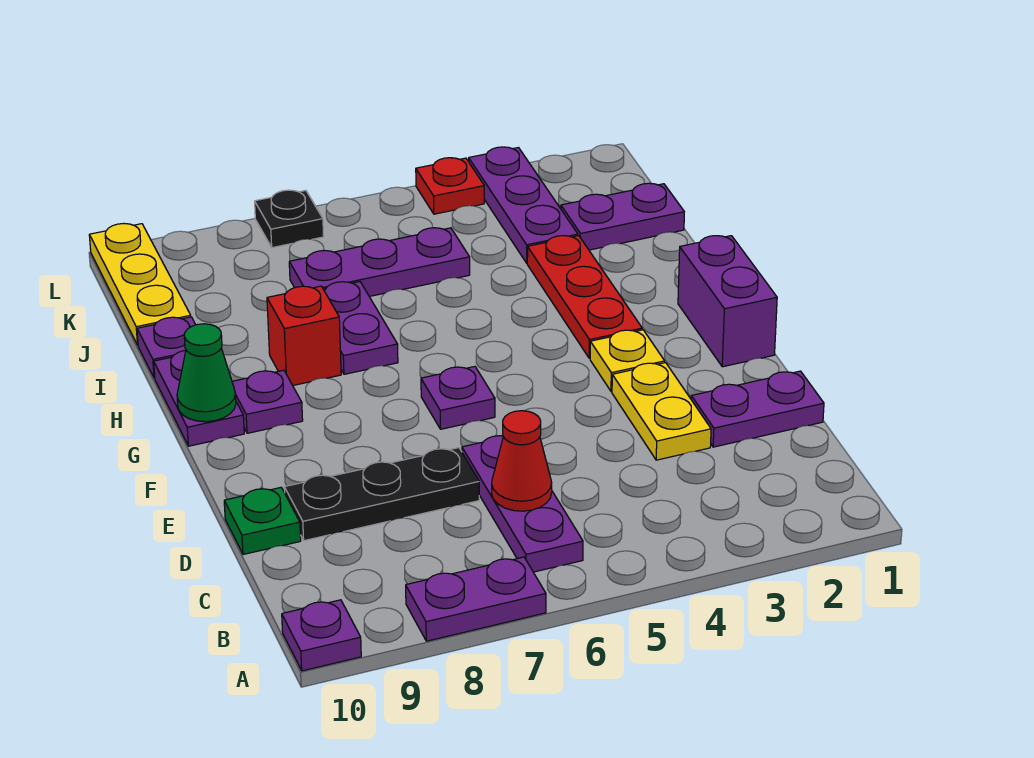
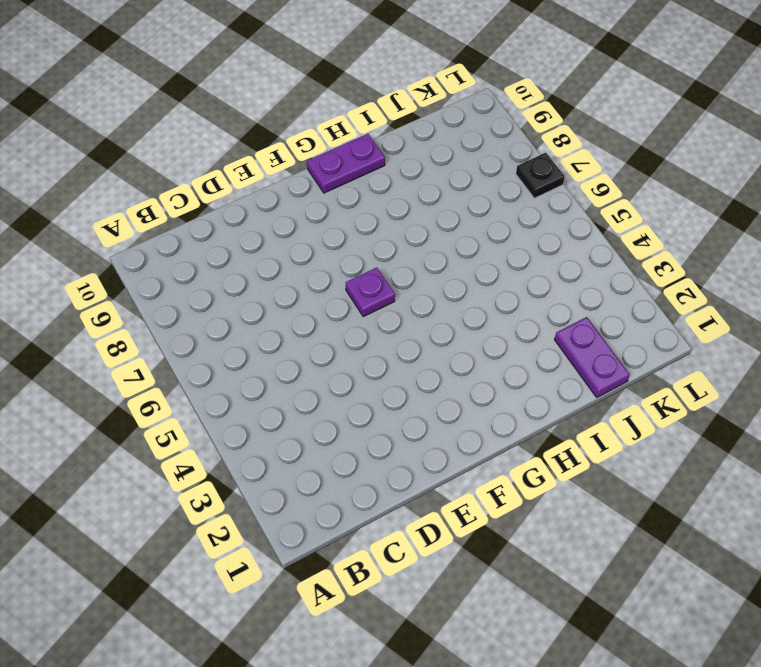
none -> purple plate A7:A8 level 1
none -> purple plate A10 level 1
none -> purple plate B6:D6 level 1

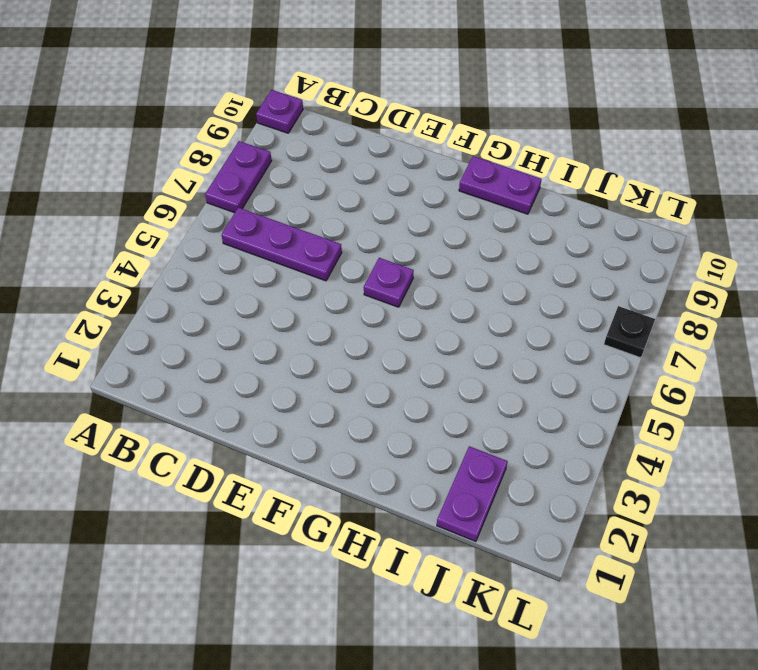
none -> purple plate D1:D2 level 1
none -> yellow plate D3:E3 level 1
none -> black plate D7:D9 level 1

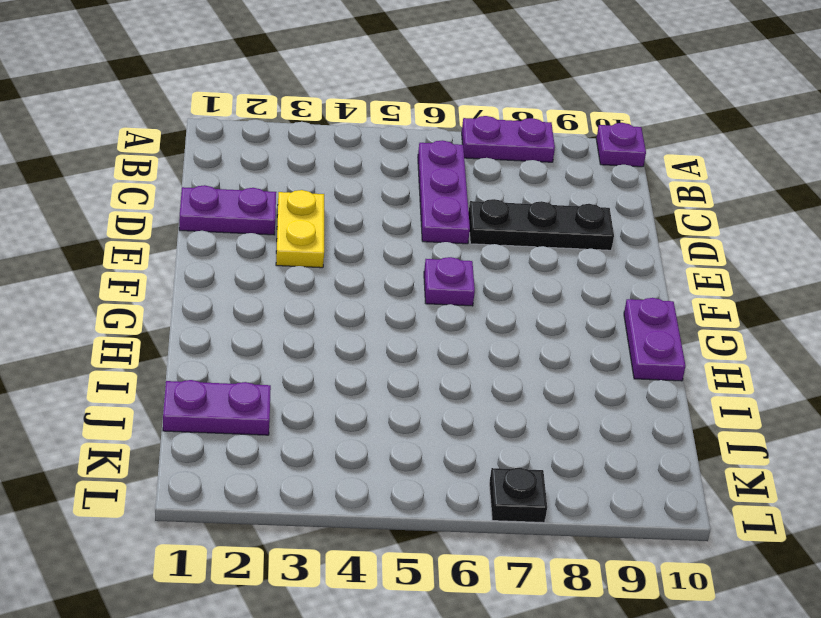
none -> green plate D10 level 1
none -> purple brick F1:G1 level 1
none -> yellow plate F3 level 1

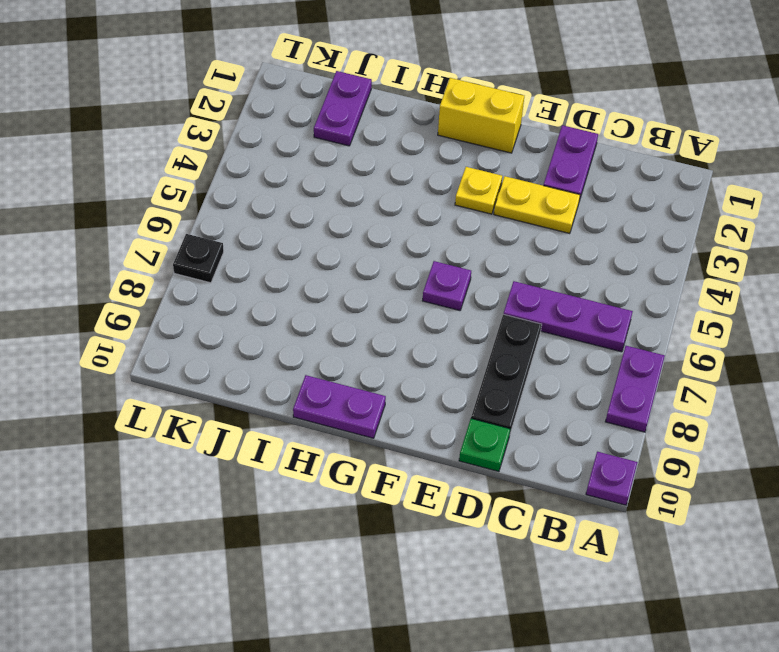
yellow brick F1:G1 level 1 -> purple brick F1:G1 level 1
none -> red plate G3:I3 level 1
none -> purple plate G9 level 1
none -> purple plate H7:I7 level 1

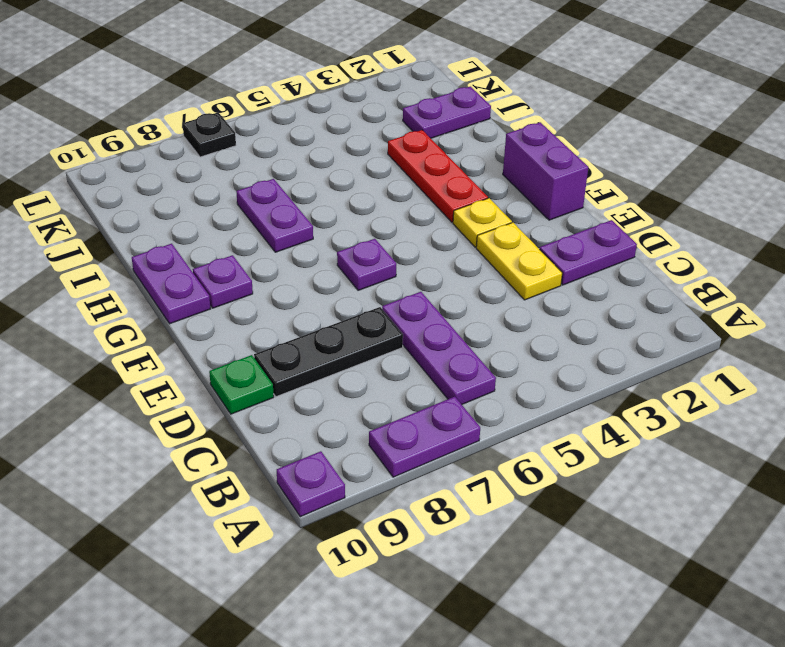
none -> red brick H8 level 1
none -> purple plate I10 level 1
none -> purple plate J3:L3 level 1

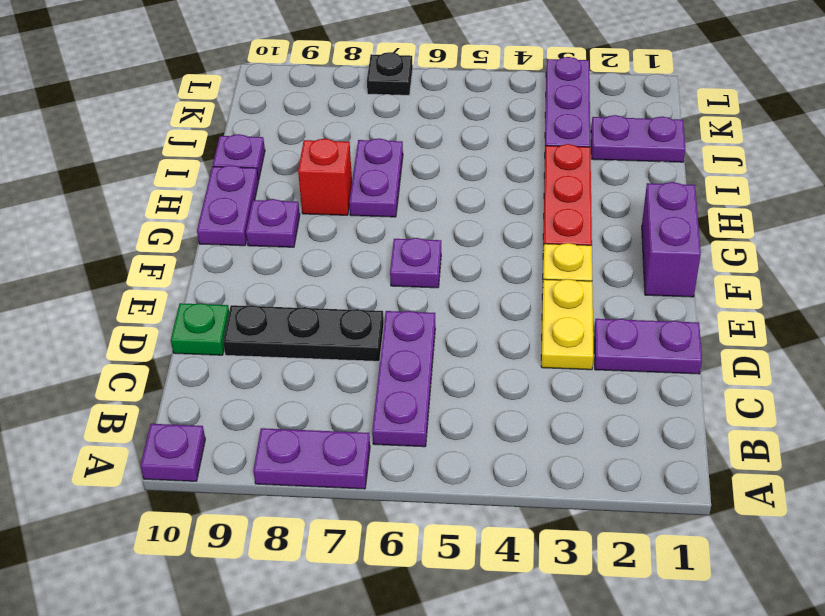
none -> purple plate J5:J7 level 1
none -> yellow plate J10:L10 level 1
none -> red plate L4 level 1

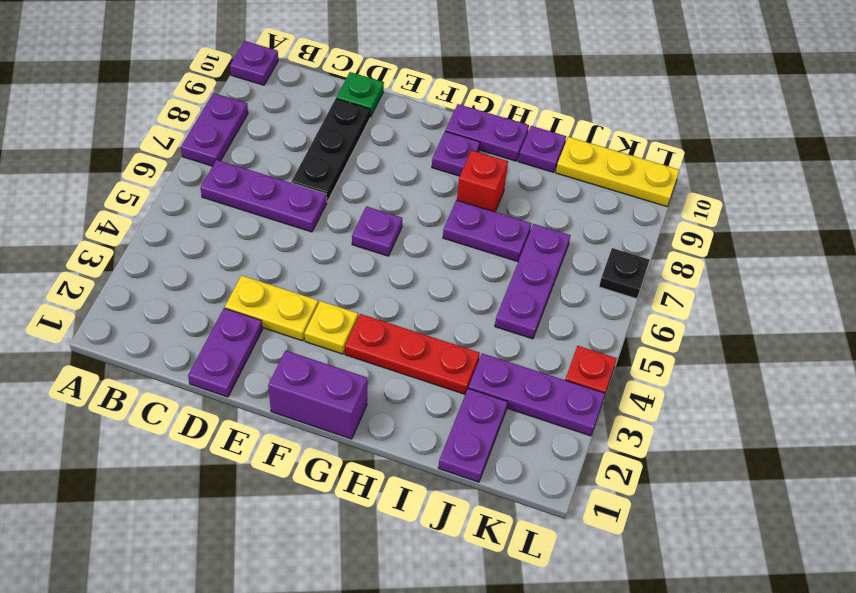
none -> red cone C6 level 2
none -> green cone G10 level 2

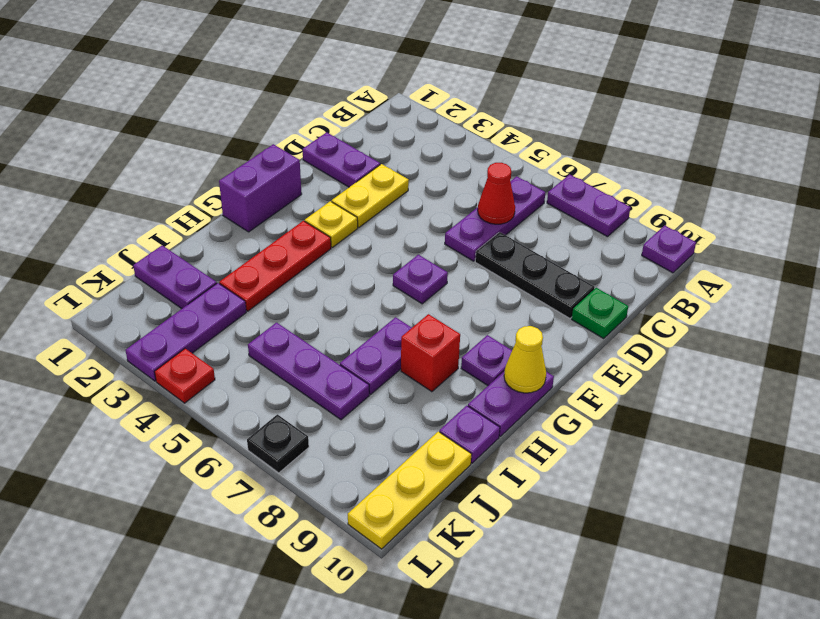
yellow cone G10 level 2 -> green cone G10 level 2

